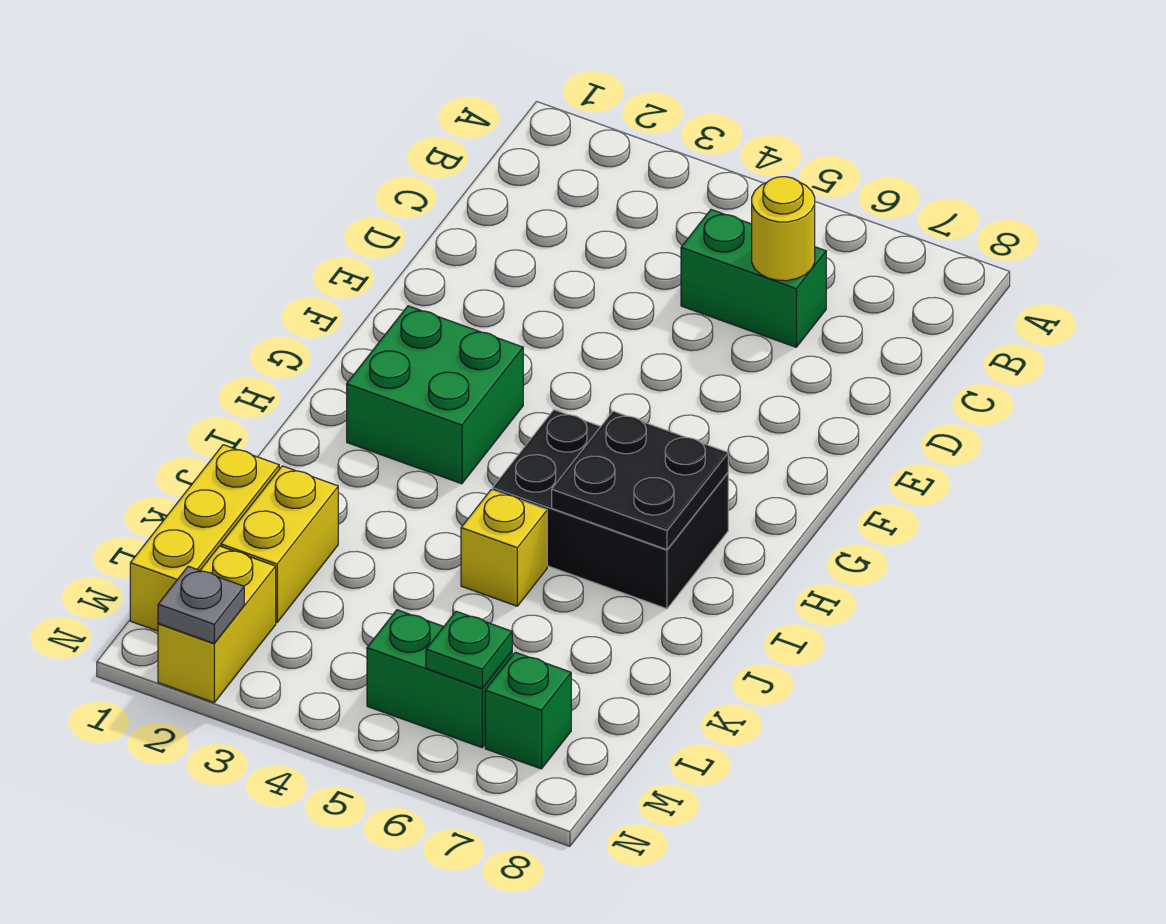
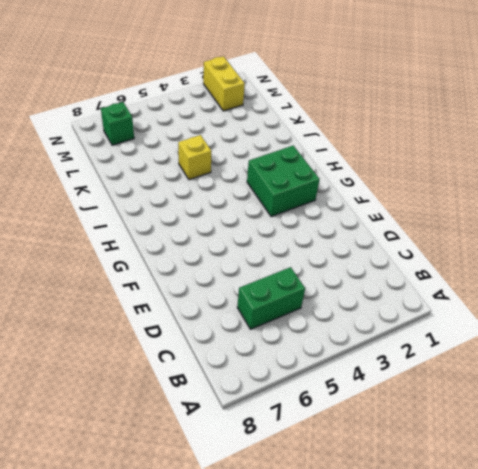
none -> black brick H5:I7 level 1
none -> yellow brick K1:M1 level 1
none -> yellow brick K2:L2 level 1

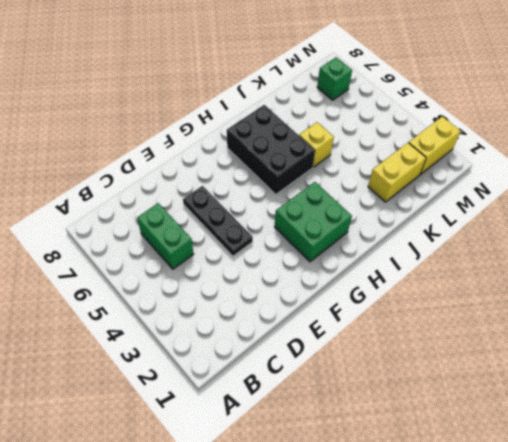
black plate E4:E6 level 1 -> none
none -> yellow brick K1:M1 level 1
none -> green brick M5:M6 level 1
none -> yellow round brick C6 level 2

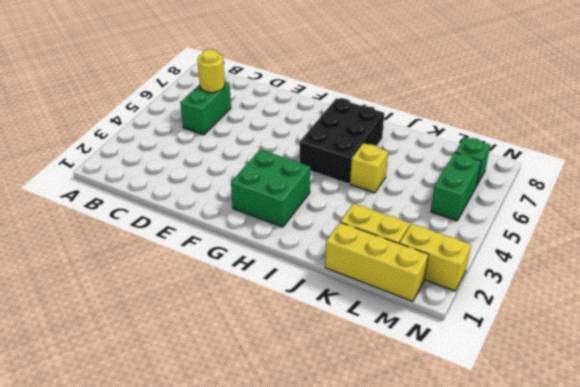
none -> black plate H6:I7 level 2
none -> green plate M6 level 2
none -> grey plate N2 level 2

